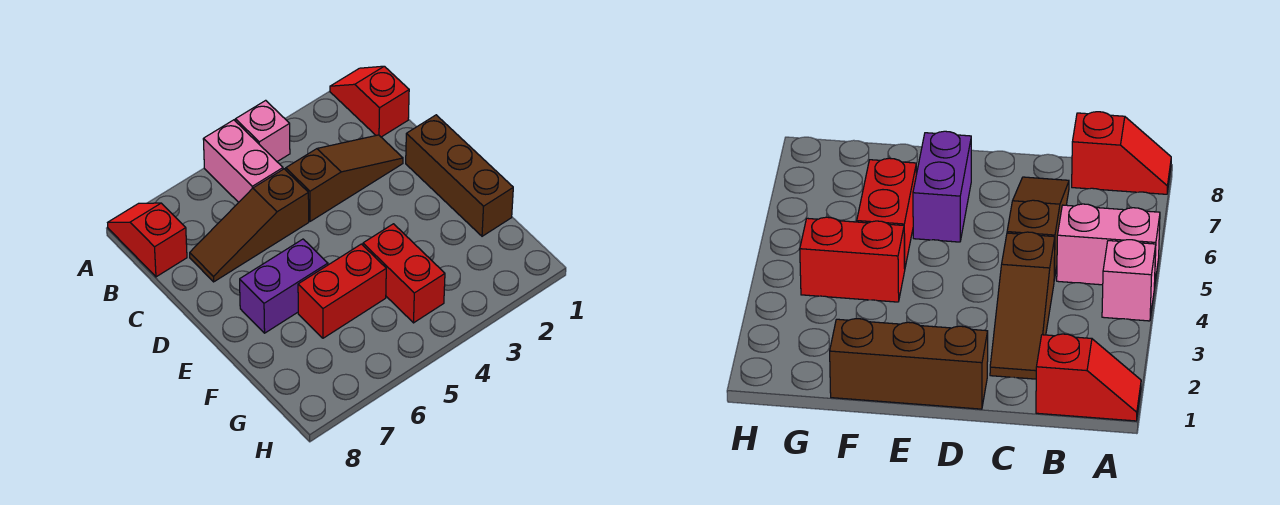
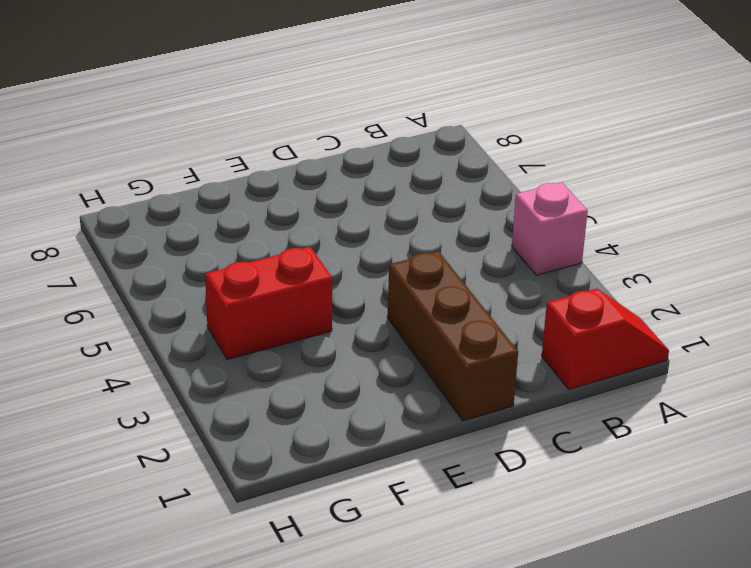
brown brick D1:D3 level 1 -> brown brick D1:F1 level 1
none -> pink brick A5:B5 level 1
none -> red slope A8:B8 level 1 top B

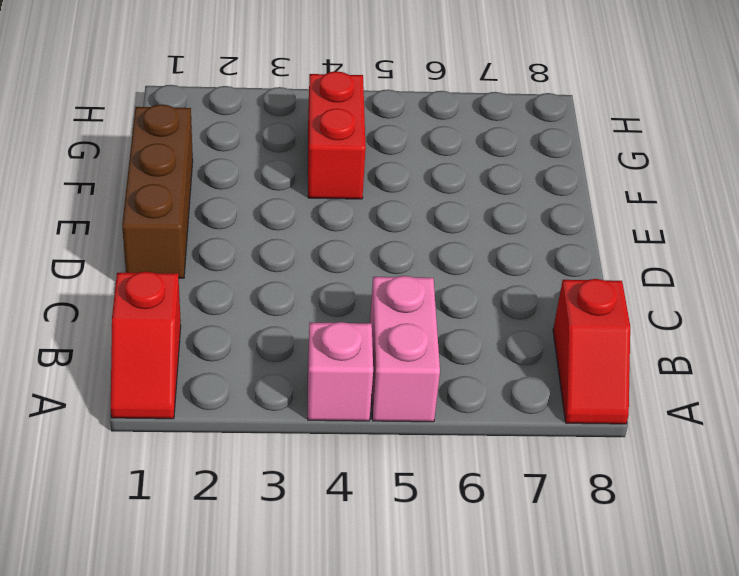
none -> brown slope C2:C4 level 1 top 4
none -> brown slope C5:C7 level 1 top 5

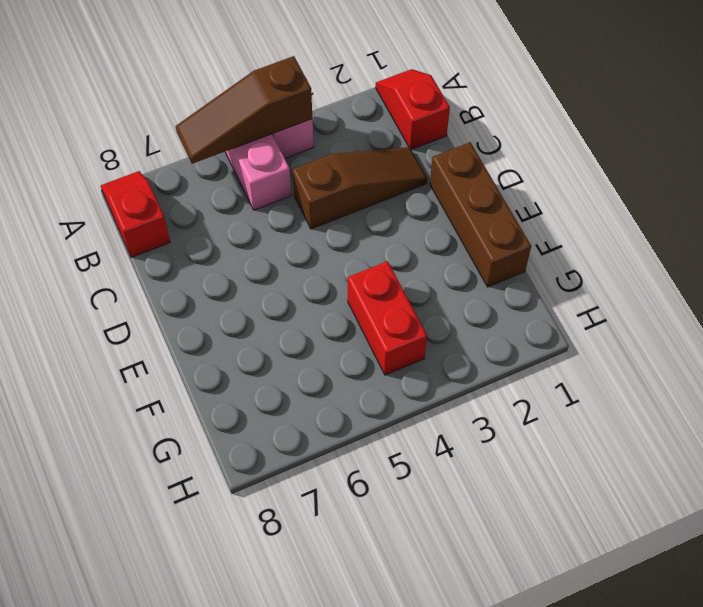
brown slope A4:A6 level 2 top 4 -> brown slope C5:C7 level 1 top 5
none -> purple brick E6:E7 level 1
none -> red brick F5:F6 level 1

